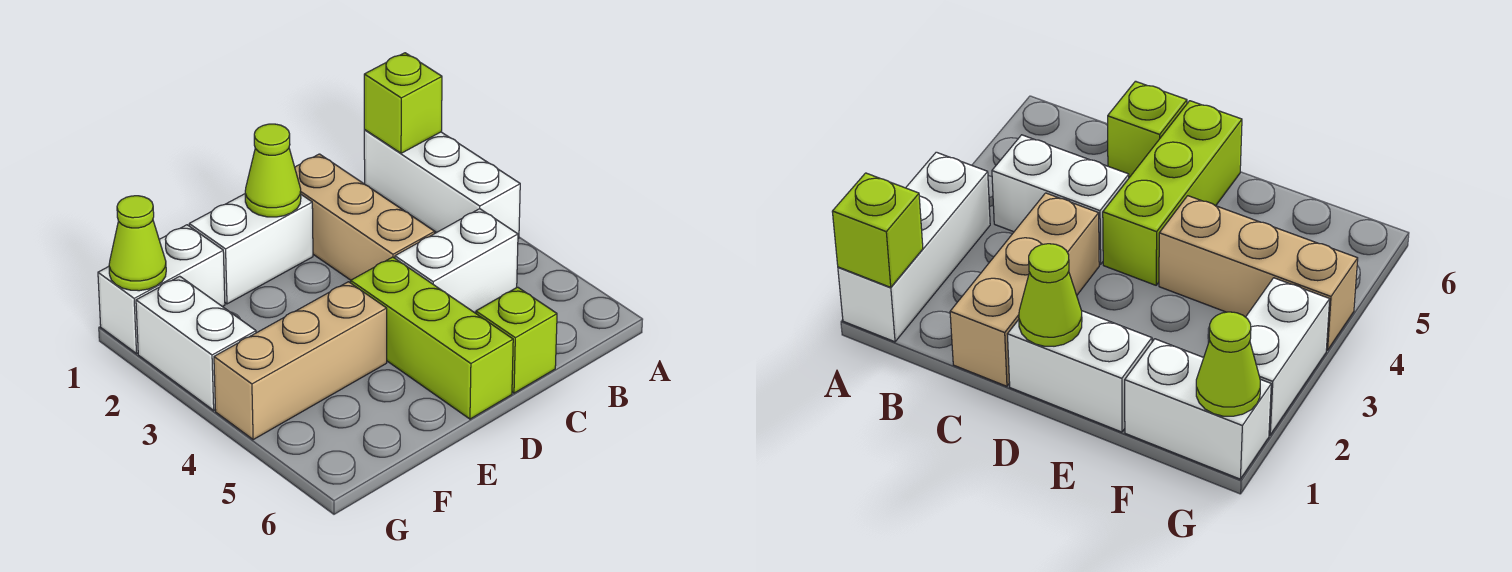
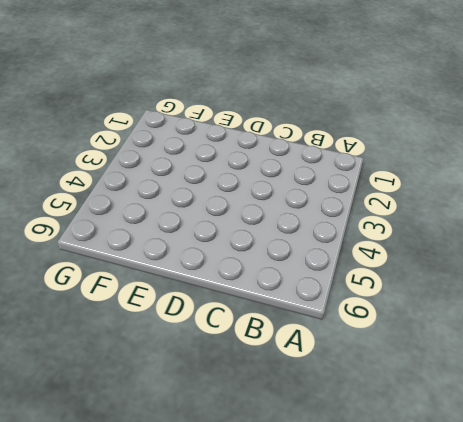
none -> white brick A1:A3 level 1
none -> white brick B4:C4 level 1
none -> tan brick C1:C3 level 1

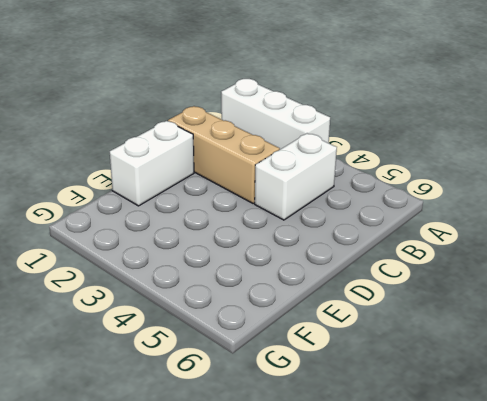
none -> lime brick C6 level 1
none -> lime brick D4:D6 level 1
none -> tan brick E4:G4 level 1

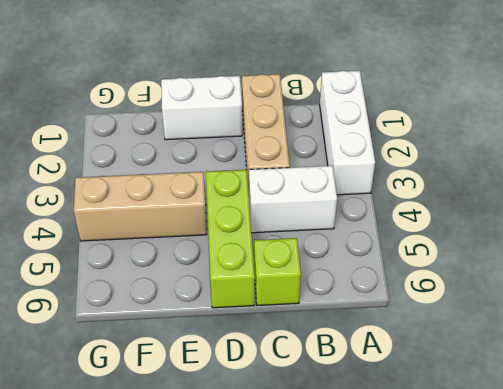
none -> white brick F1:G1 level 1
none -> white brick G2:G3 level 1
none -> lime brick A1 level 2

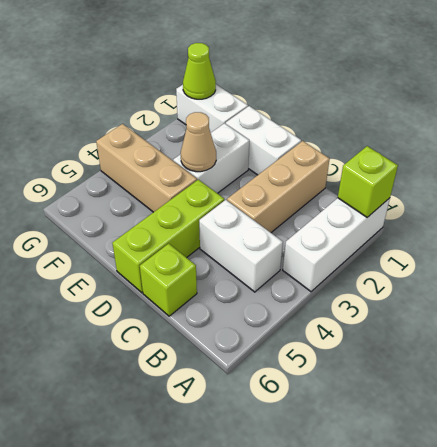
white brick E2:E3 level 1 -> white brick G2:G3 level 1
tan cone E3 level 2 -> none
none -> lime cone D1 level 2

